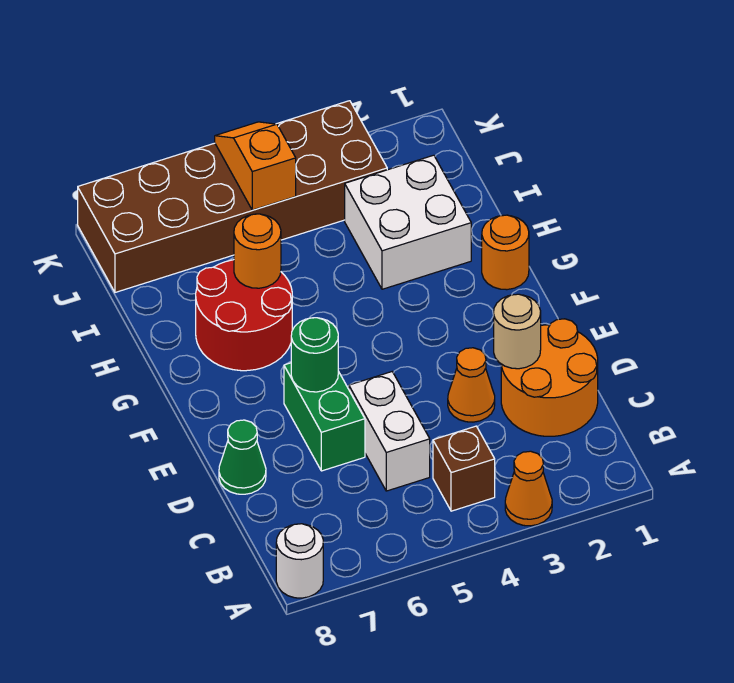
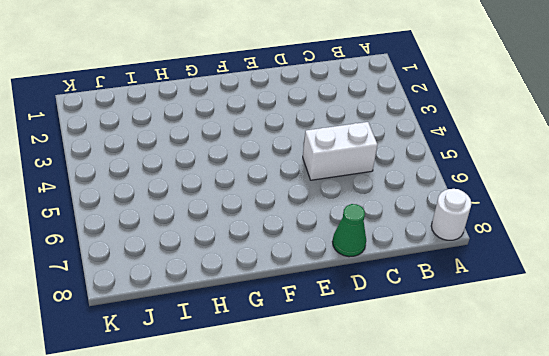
none -> orange cone A3 level 1
none -> brown brick B4 level 1
none -> orange round brick C1:D2 level 1

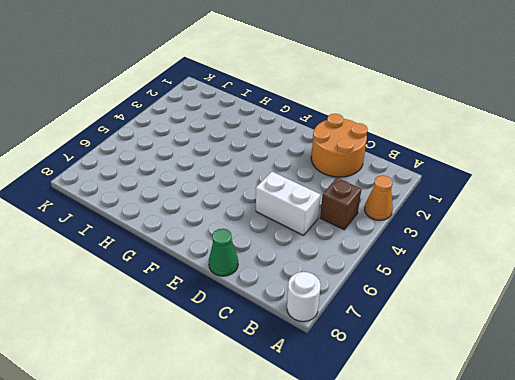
none -> orange cone D3 level 1
none -> green brick D6:E6 level 1
none -> orange round brick G1 level 1

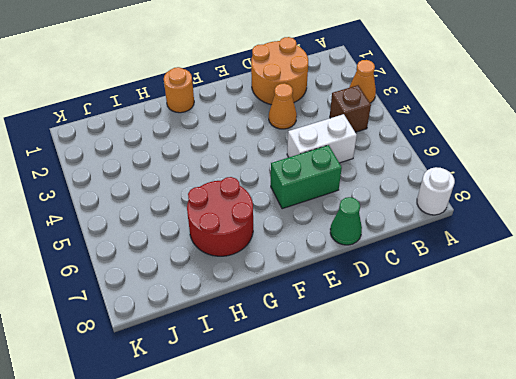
none -> white brick H2:I3 level 1
none -> brown brick J3:K8 level 1
none -> tan round brick D2 level 2

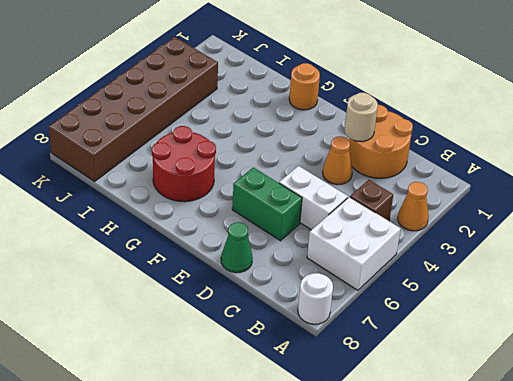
white brick A5:B6 level 1 -> white brick H2:I3 level 1
none -> green round brick E6 level 2
none -> orange round brick H6 level 2
none -> orange slope J5:K5 level 2 top J

